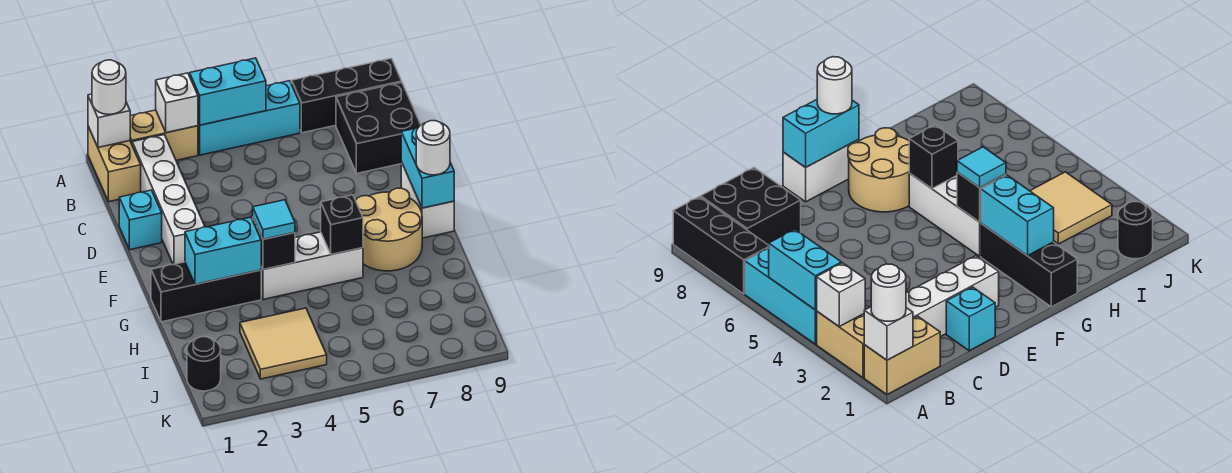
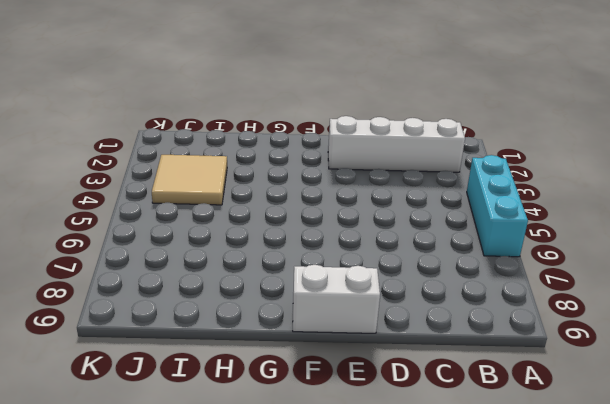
none -> tan brick A1:B1 level 1
none -> tan brick A2:A3 level 1
none -> black brick A7:A9 level 1

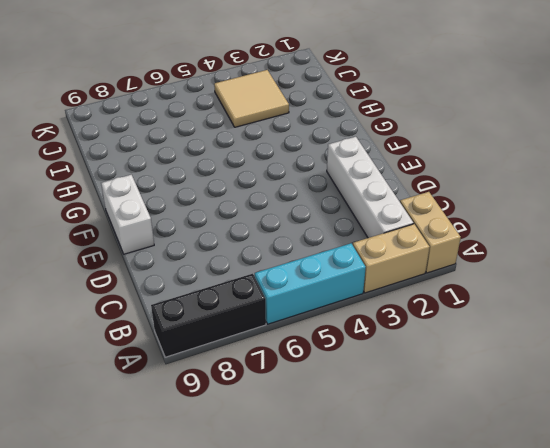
none -> black brick B8:C9 level 1
none -> cyan brick D1 level 1
none -> tan round brick F7:G8 level 1

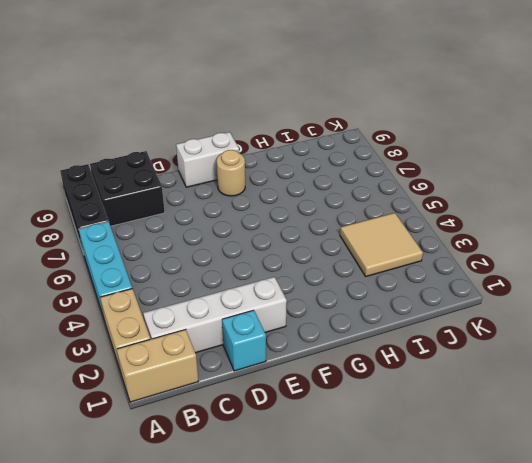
tan round brick F8 level 1 -> tan round brick F7:G8 level 1
none -> black brick G1:G3 level 1
none -> white brick G4:G6 level 1
none -> black round brick J1 level 1

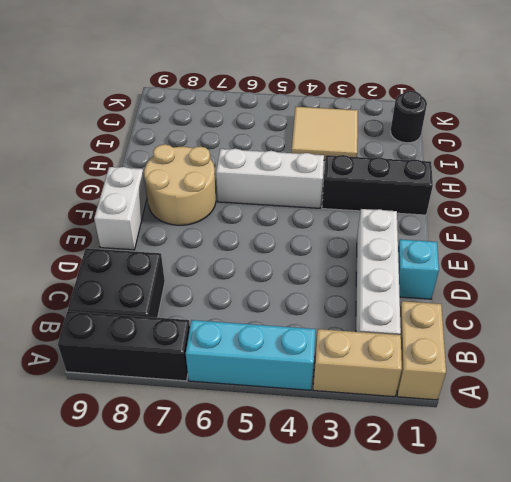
none -> white brick A1 level 2
none -> white brick A3 level 2
none -> cyan brick A4:A5 level 2

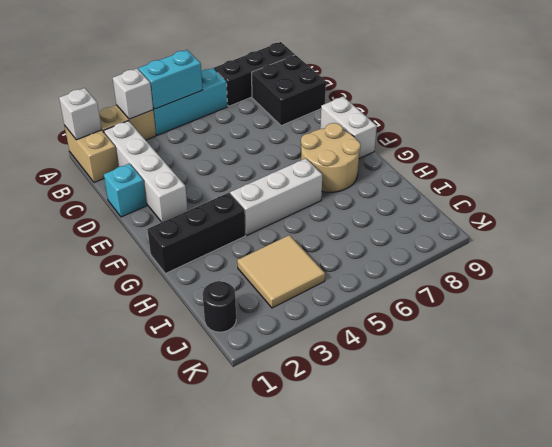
none -> cyan brick E9:F9 level 2
none -> cyan brick G2:G3 level 2
none -> black brick G4 level 2

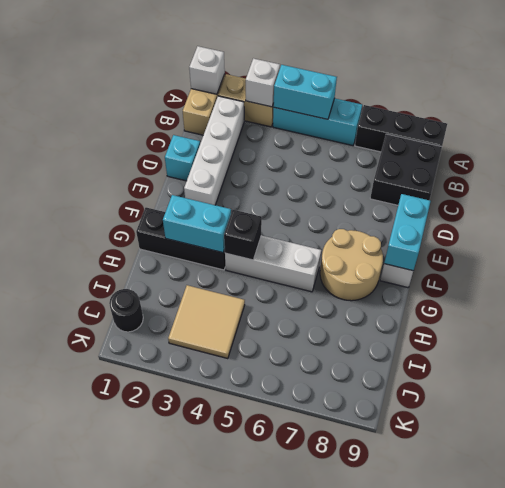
none -> black brick G6 level 2
none -> white round brick A1 level 3
none -> white round brick F9 level 3

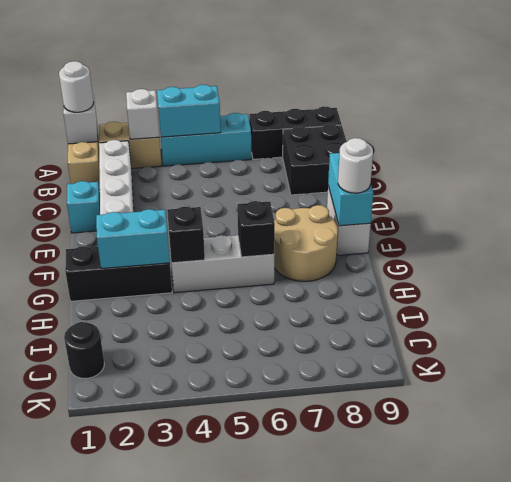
none -> tan tile I3:J4 level 1
none -> cyan tile G4 level 3

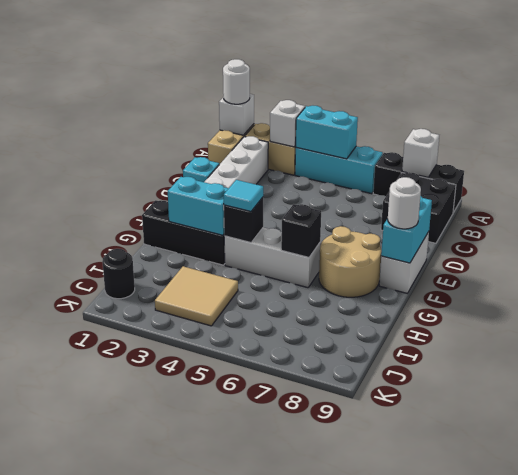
white brick A8 level 2 -> none

